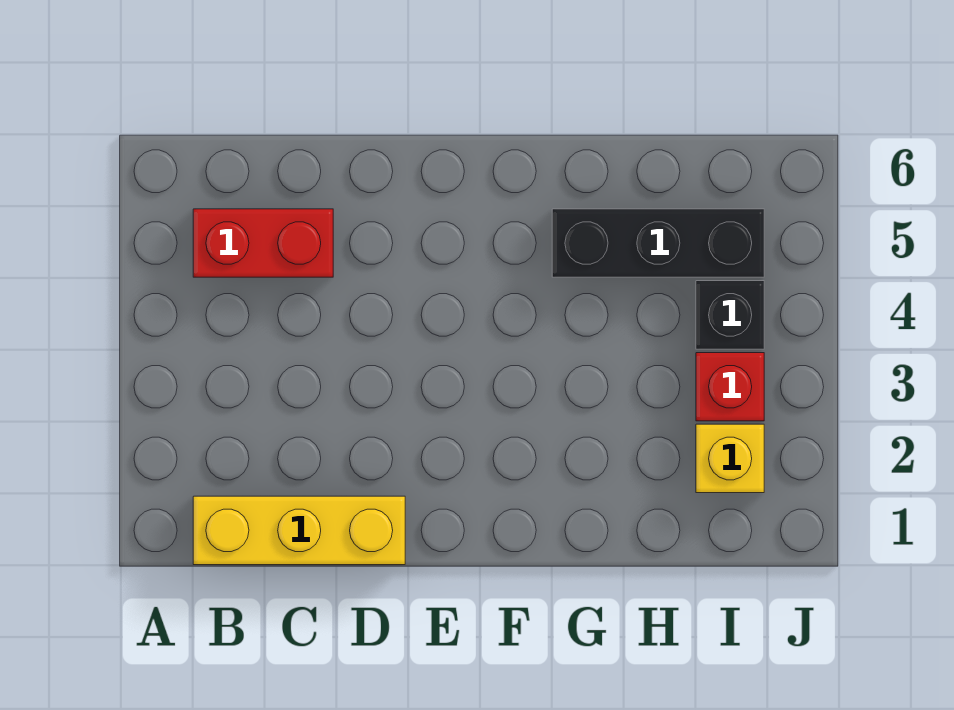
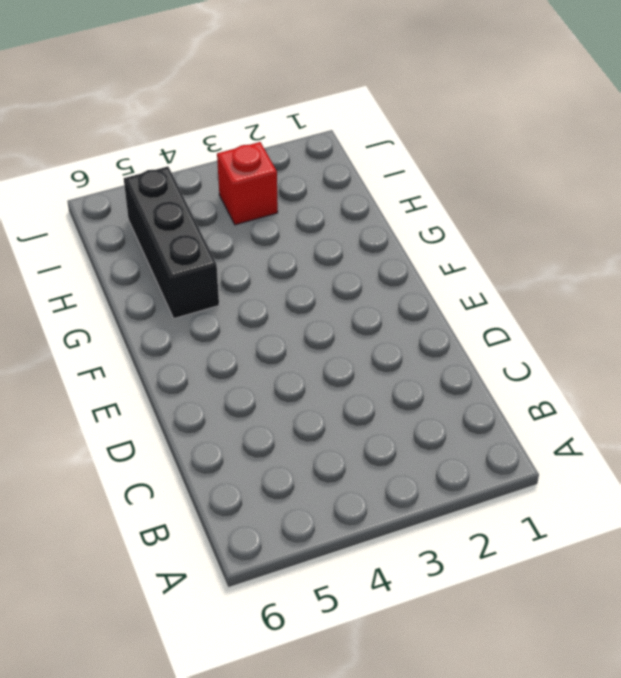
none -> yellow brick B1:D1 level 1
none -> red brick B5:C5 level 1

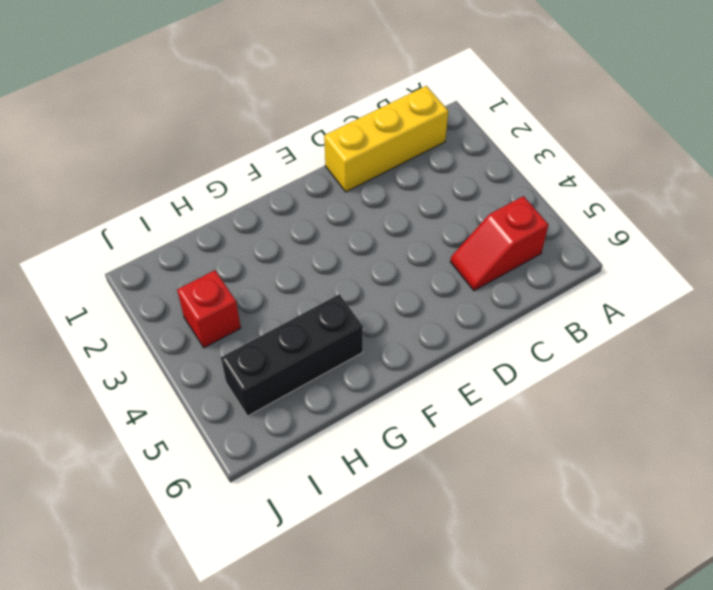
red slope B5:C5 level 1 top B -> red brick B5:C5 level 1
none -> yellow brick I2 level 1
none -> black brick I4 level 1

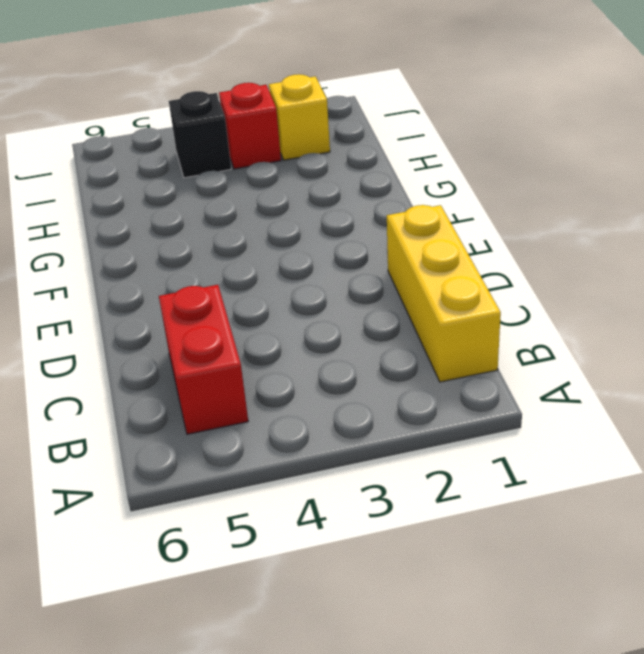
none -> black brick G5:I5 level 1

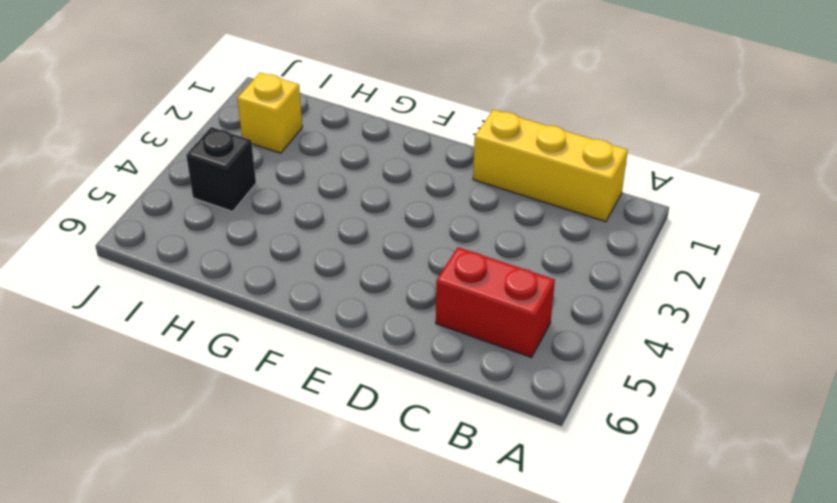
none -> black brick G5:I5 level 1
none -> red brick I3 level 1

